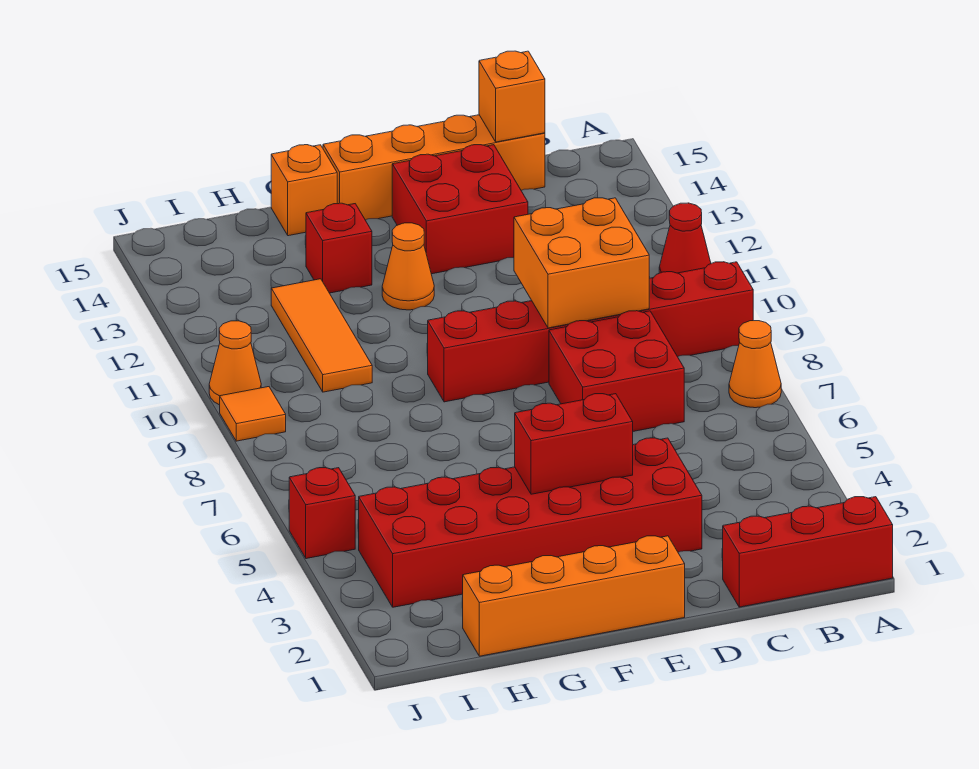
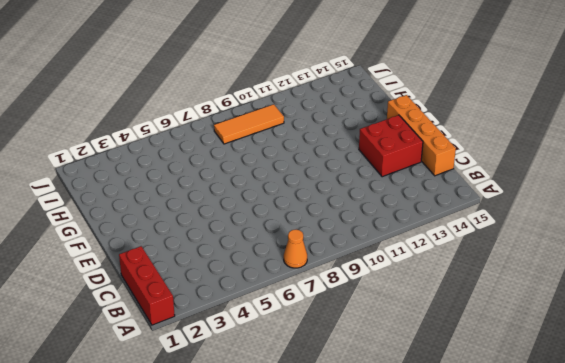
orange tile I8:I10 level 1 -> orange tile H10:H12 level 1
none -> red brick A9:F9 level 1
none -> red cone A11 level 1
none -> red brick C7:D8 level 1

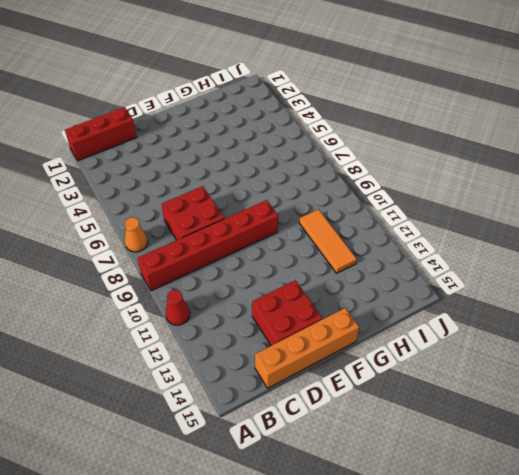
none -> red brick D3:I4 level 1
none -> orange brick E1:H1 level 1
none -> orange cone F12 level 1

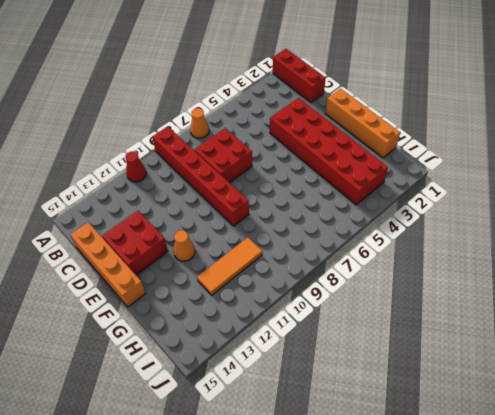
none -> red brick G13 level 1
none -> orange brick G15 level 1
none -> red brick J5 level 1

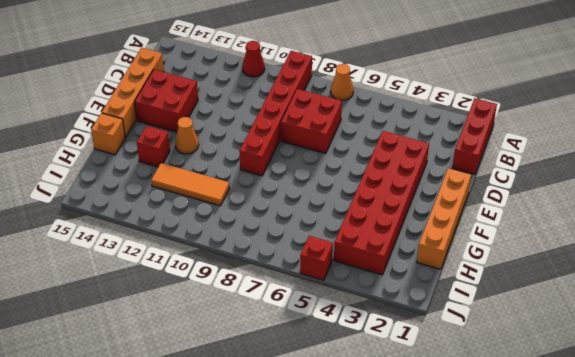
none -> orange tile J9 level 1
none -> orange cone J10 level 1
none -> orange brick C9:D10 level 2

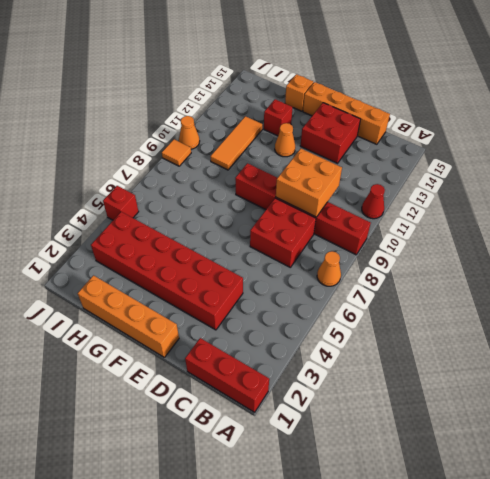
none -> orange brick C15 level 2
none -> red brick E4:F4 level 2

